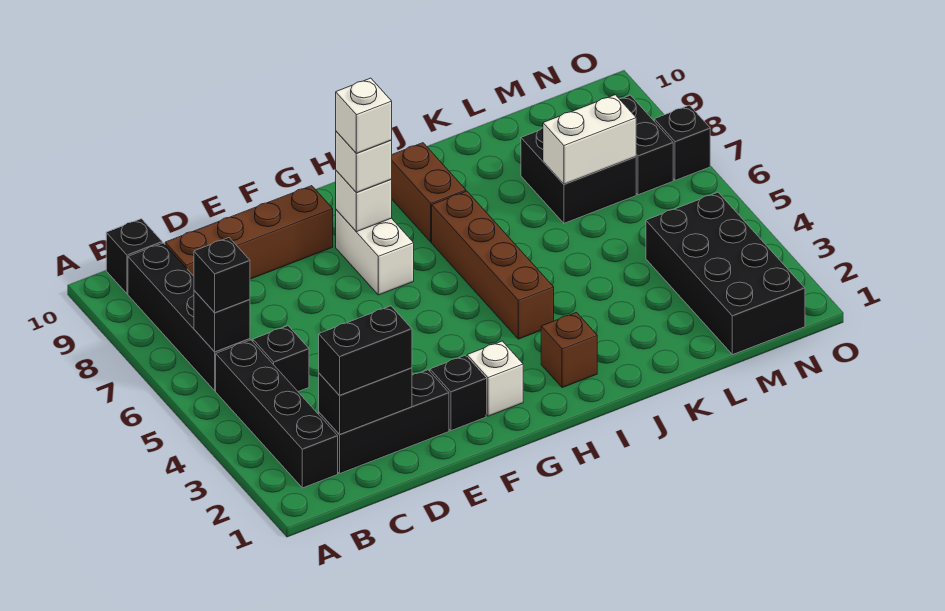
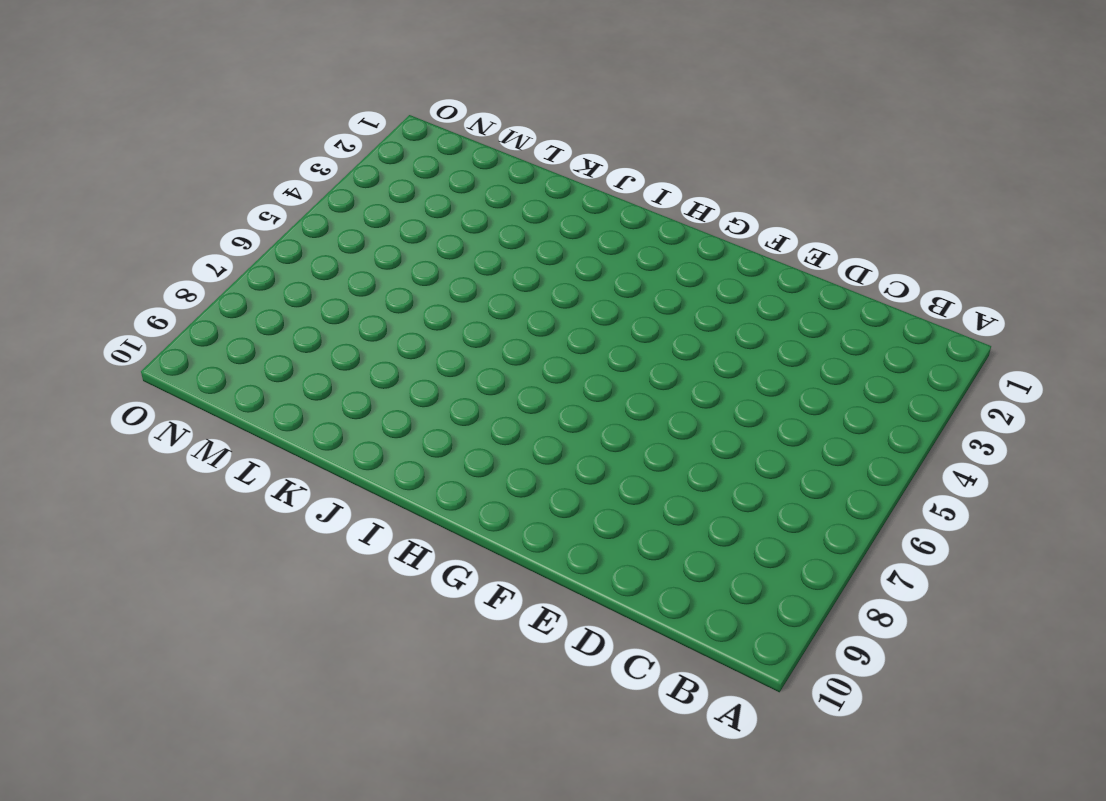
none -> black brick B2:B5 level 1
none -> black brick B6:B9 level 1
none -> black brick B10 level 1

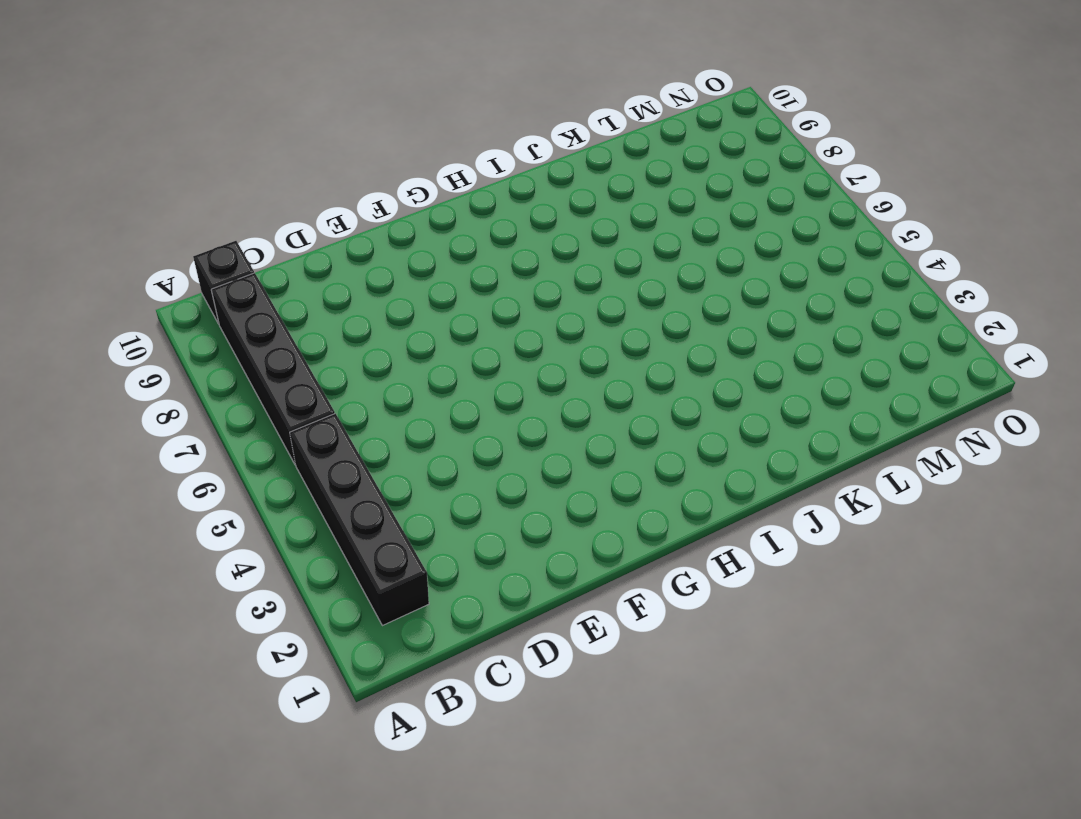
none -> black brick C2:E2 level 1
none -> black brick C5 level 1
none -> brown brick C9:F9 level 1

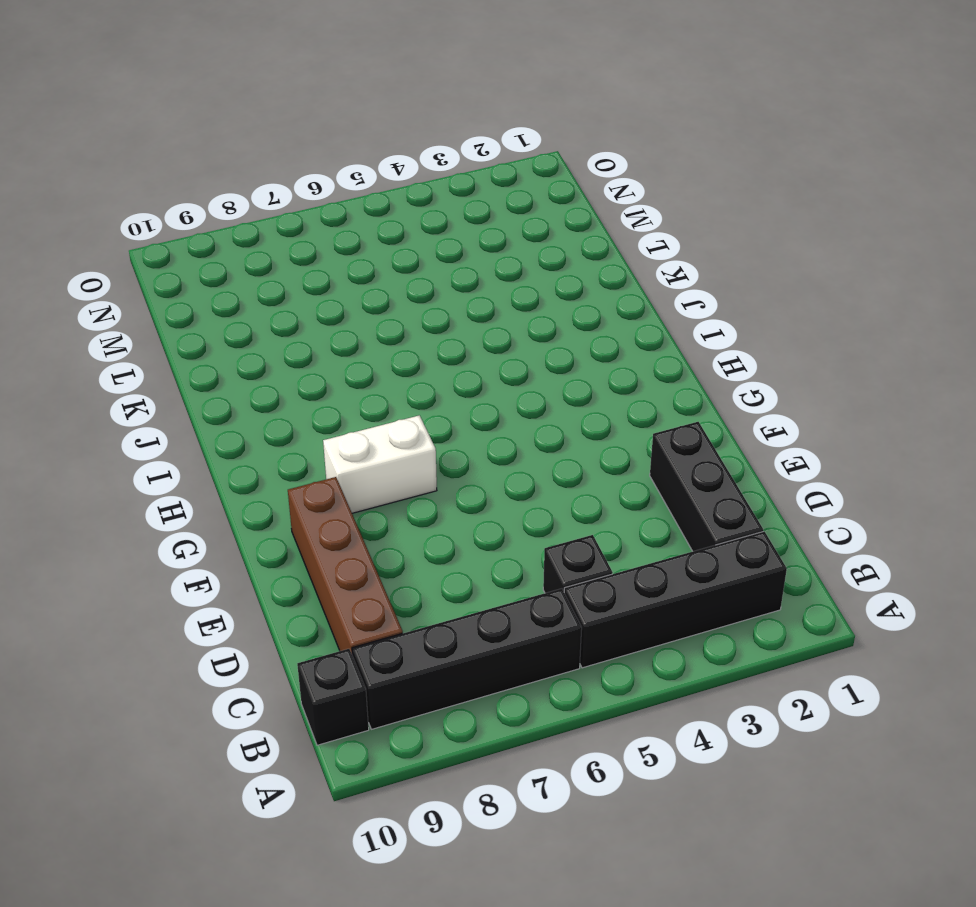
none -> black brick F2 level 1
none -> white brick G2 level 1
none -> brown brick I2 level 1

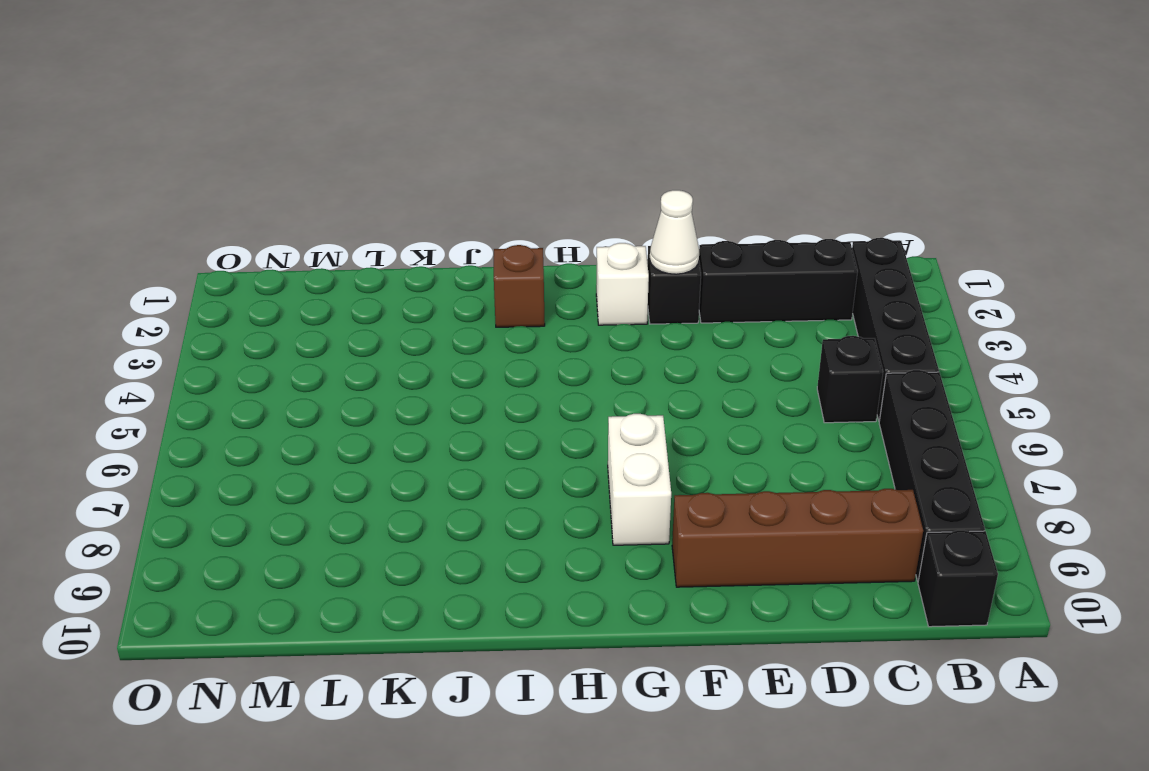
white cone F2 level 2 -> none
none -> brown brick I4:I7 level 1
none -> brown brick I8:I9 level 1
none -> black brick L7:M8 level 1

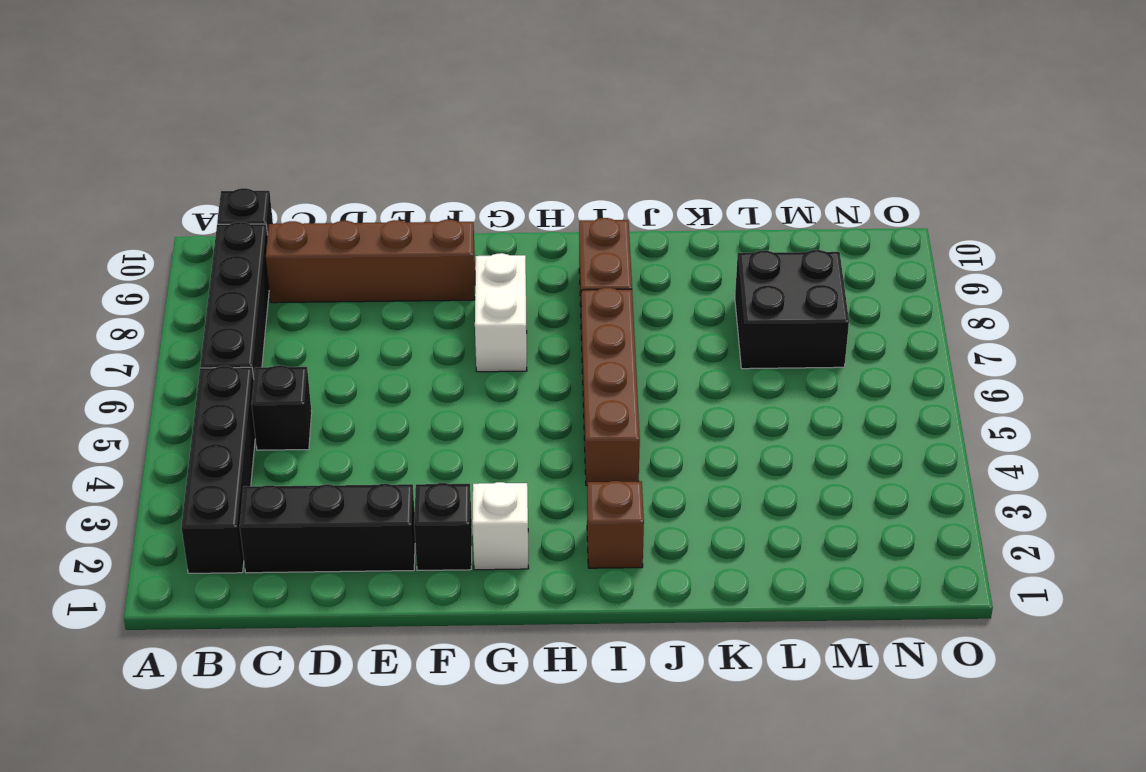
none -> black brick M1:N4 level 1
none -> black brick N7:N8 level 1
none -> black brick O7 level 1

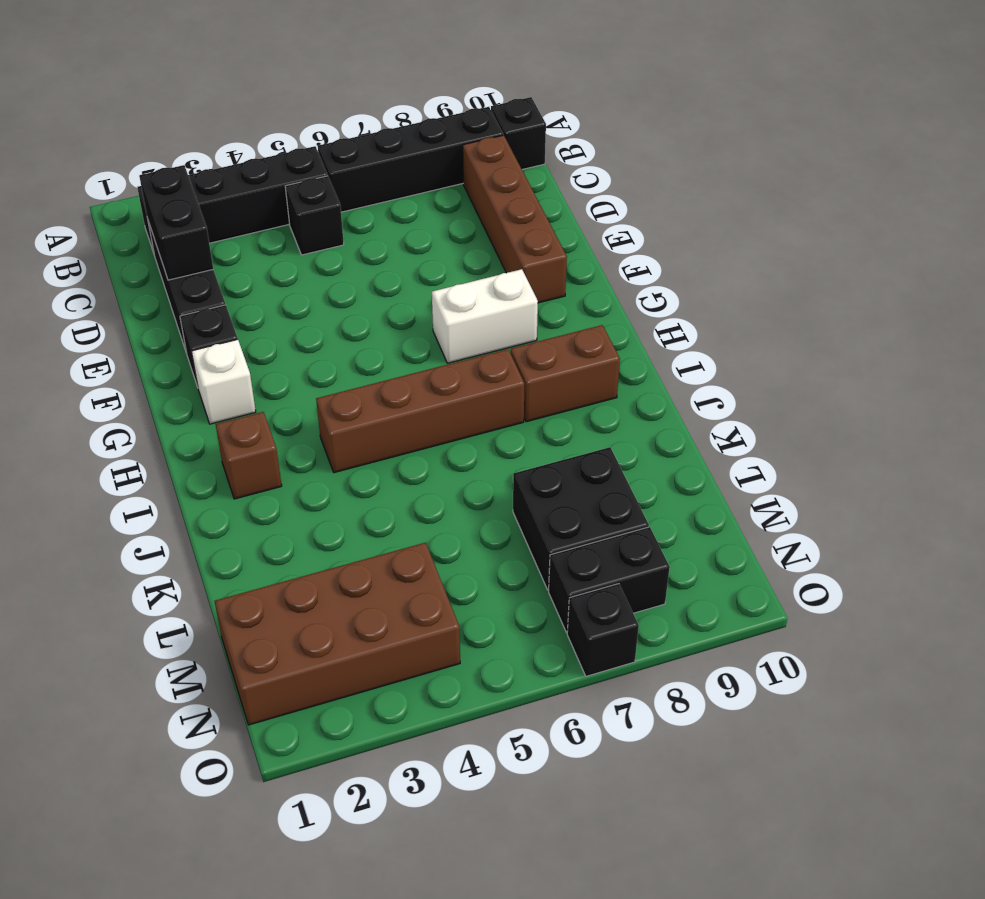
brown brick M1:N4 level 1 -> black brick M1:N4 level 1
none -> black brick B6 level 2
none -> white brick G8 level 2
none -> white brick L7:M7 level 2

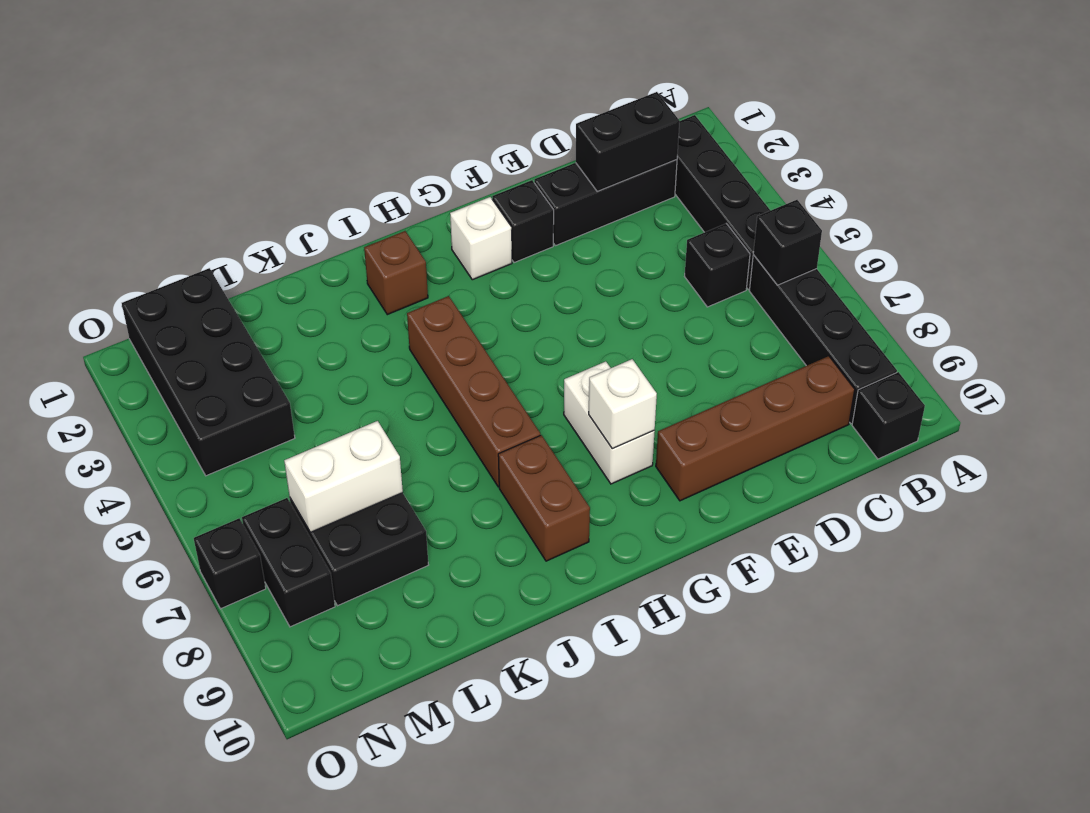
none -> black brick B6 level 3
none -> black brick C2:D2 level 3
none -> white brick G8 level 3

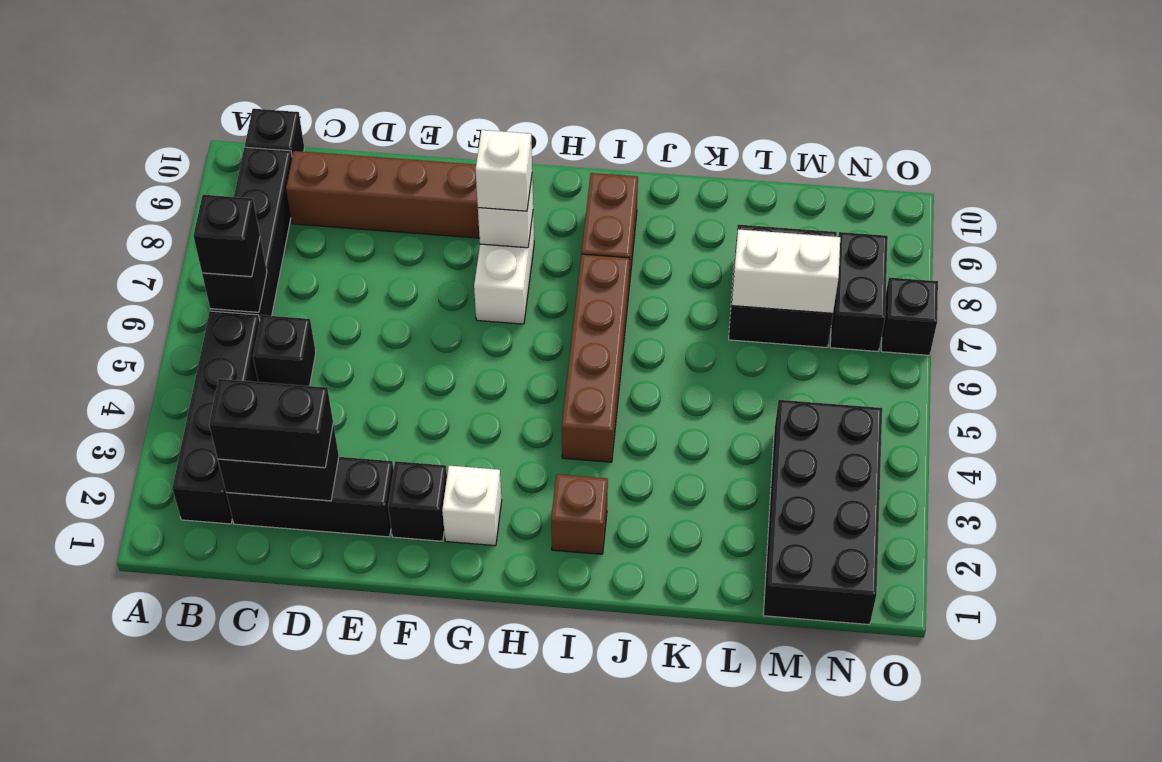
none -> white brick G8 level 4

